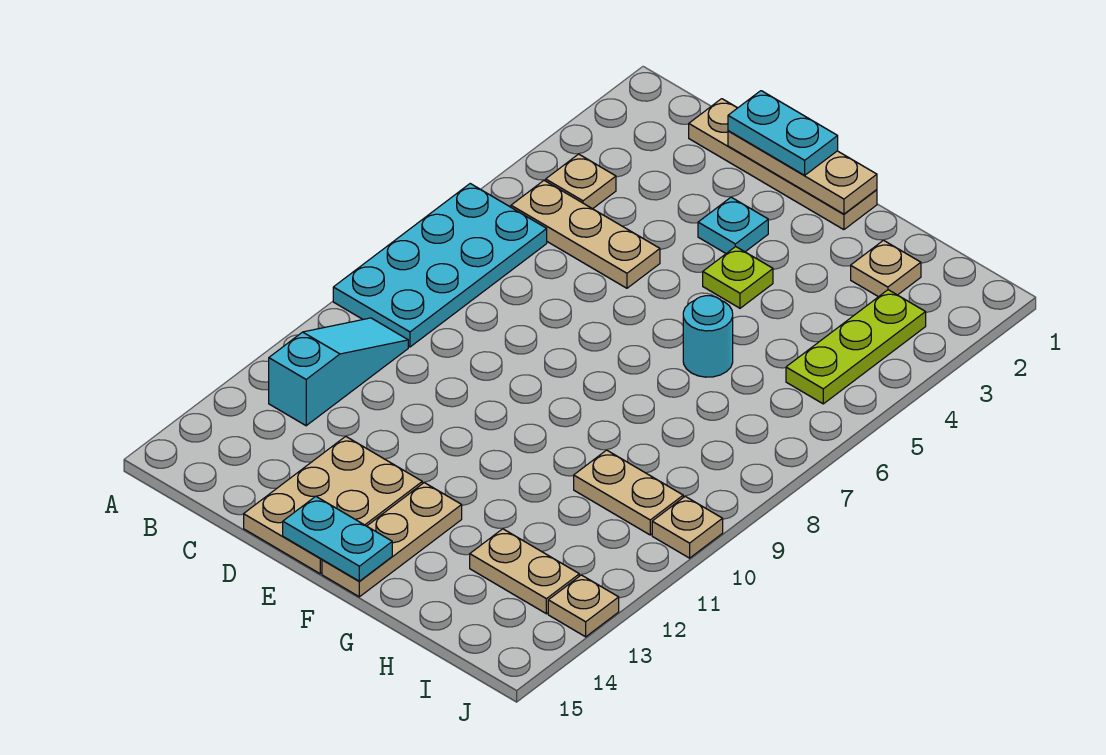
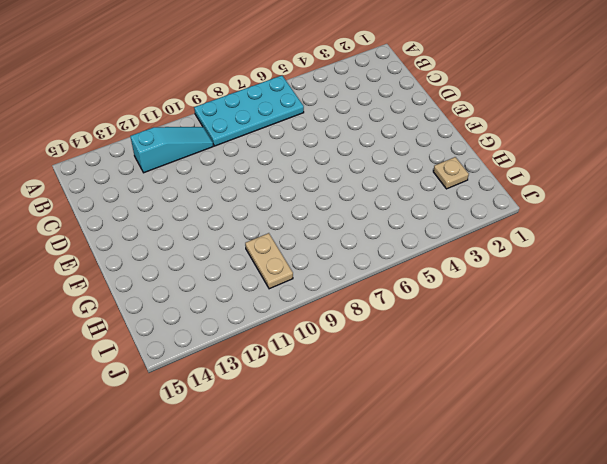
none -> tan plate B4 level 1
none -> tan plate B5:D5 level 1
none -> tan plate C1:F1 level 1

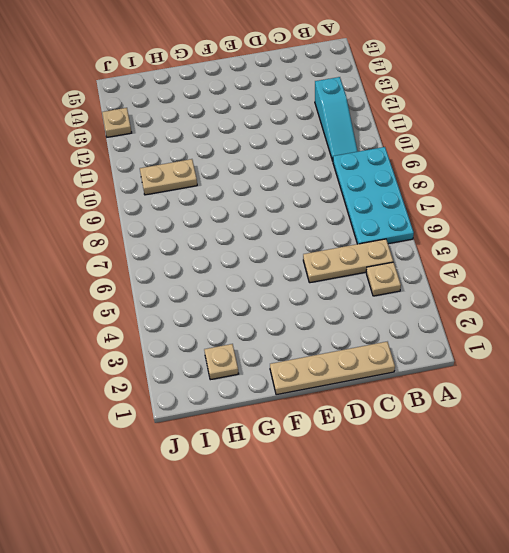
none -> tan plate D13:E15 level 1
none -> cyan plate E3 level 1
none -> lime plate F4 level 1

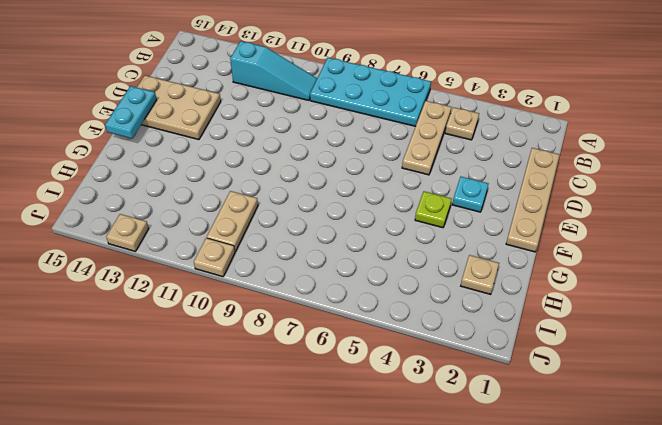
none -> tan plate F13:F15 level 1
none -> cyan round brick G6 level 1
none -> tan plate H13:I13 level 1

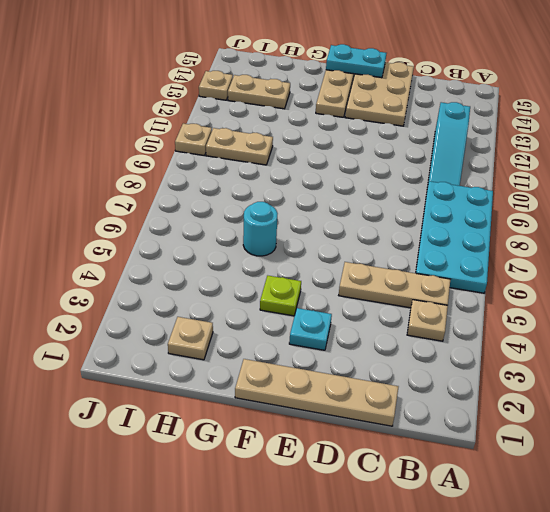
none -> lime plate I3:I5 level 1
none -> tan plate D1:F1 level 2
none -> cyan plate D1:E1 level 3

